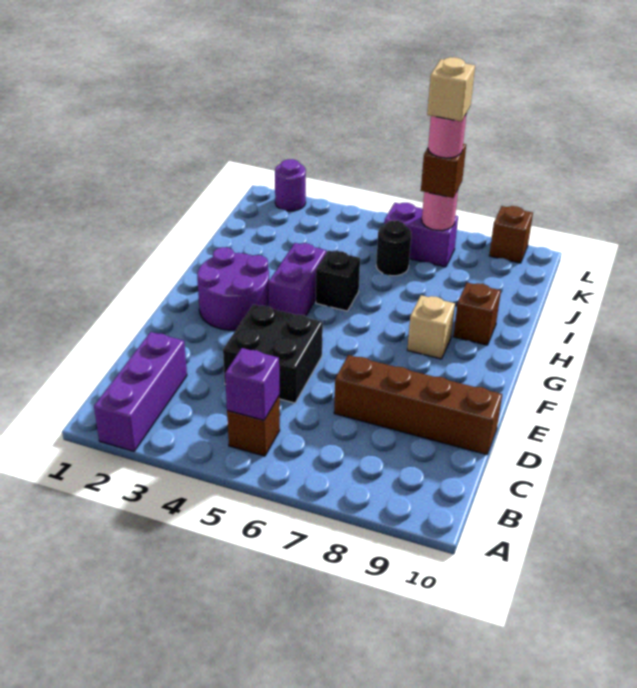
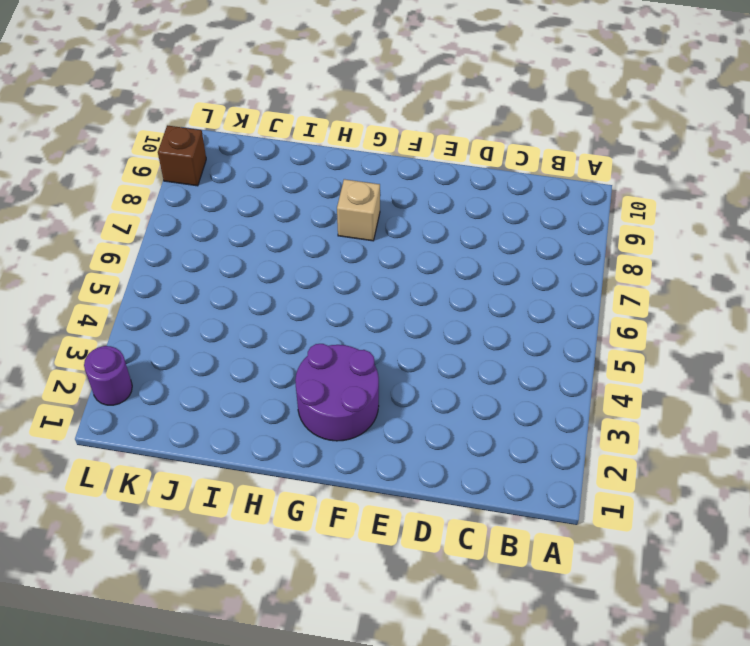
none -> purple brick A2:C2 level 1
none -> brown brick B5 level 1
none -> black brick D4:E5 level 1

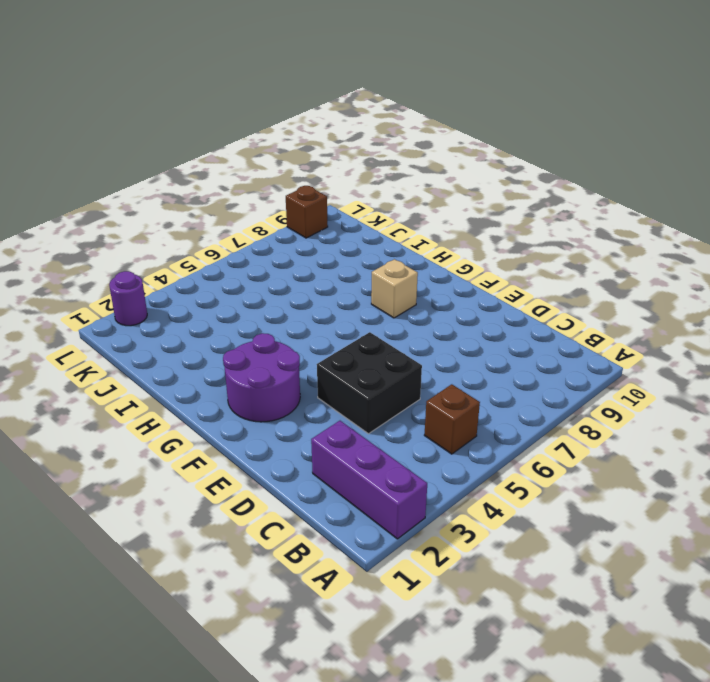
none -> brown brick D7:D10 level 1
none -> purple brick G4:H4 level 1
none -> black brick H5 level 1

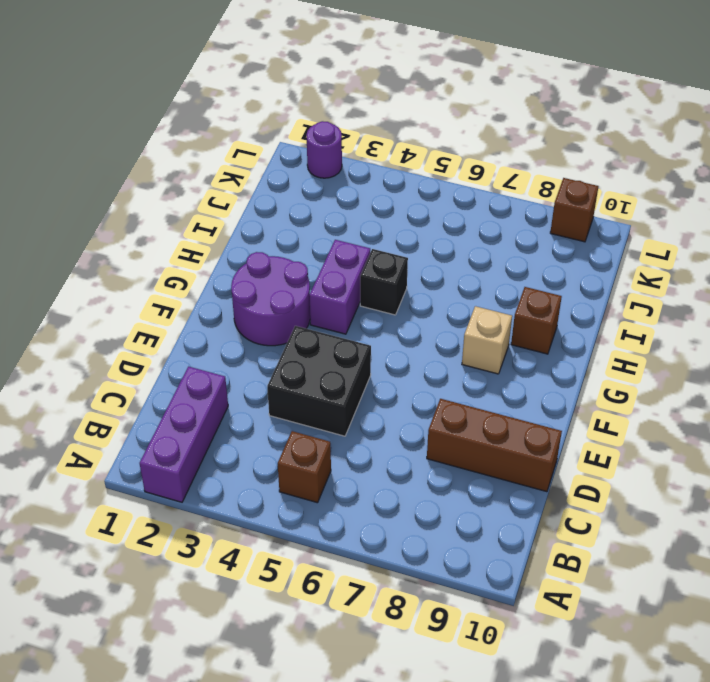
brown brick D8:D10 level 1 -> brown brick D7:D10 level 1
none -> black round brick J6 level 1
none -> purple brick K6:K7 level 1
none -> purple brick B5 level 2

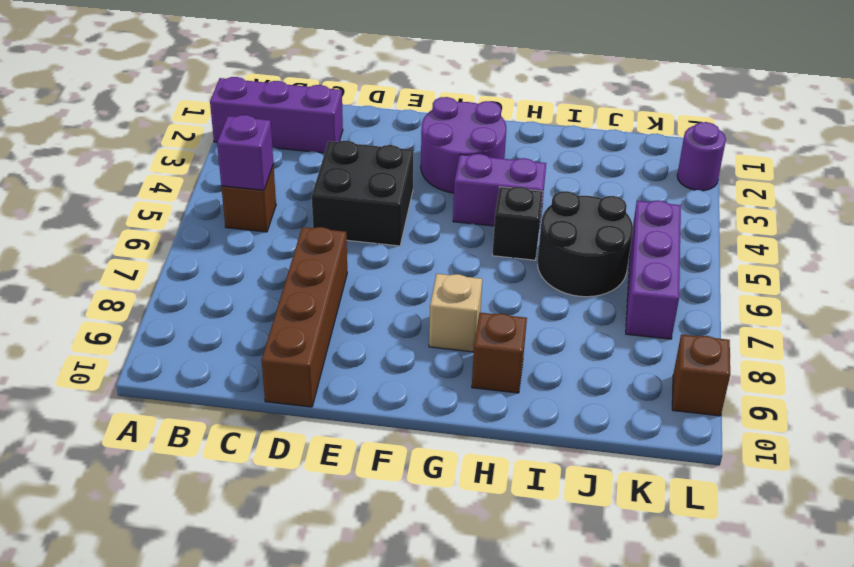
black round brick I5:J6 level 1 -> black round brick J6 level 1
purple brick K5:K7 level 1 -> purple brick K6:K7 level 1
none -> pink round brick K7 level 2
none -> brown brick K7 level 3
none -> pink round brick K7 level 4

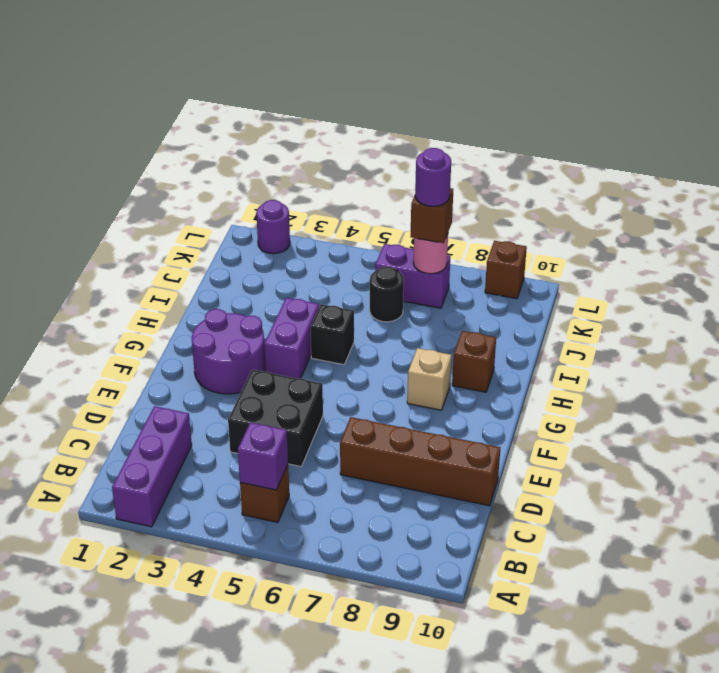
purple round brick K7 level 4 -> pink round brick K7 level 4
none -> tan brick K7 level 5

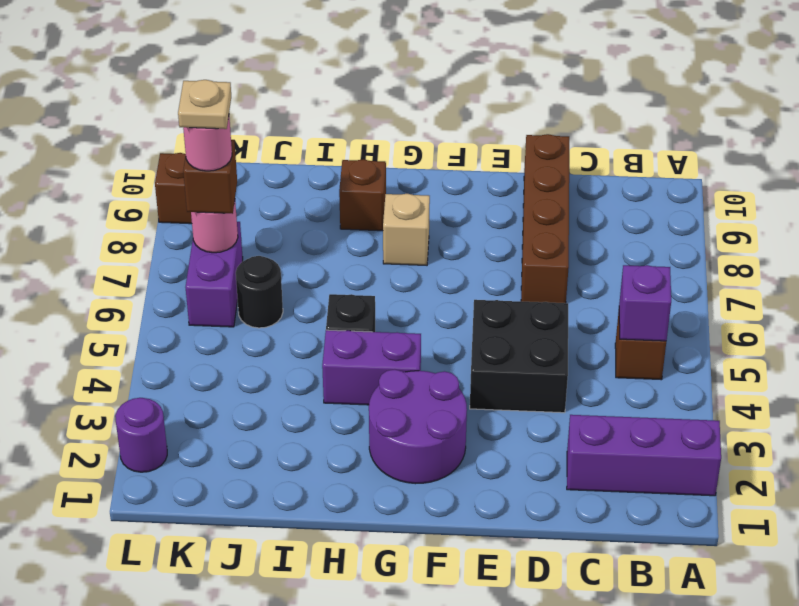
tan plate K7 level 5 -> tan brick K7 level 5

